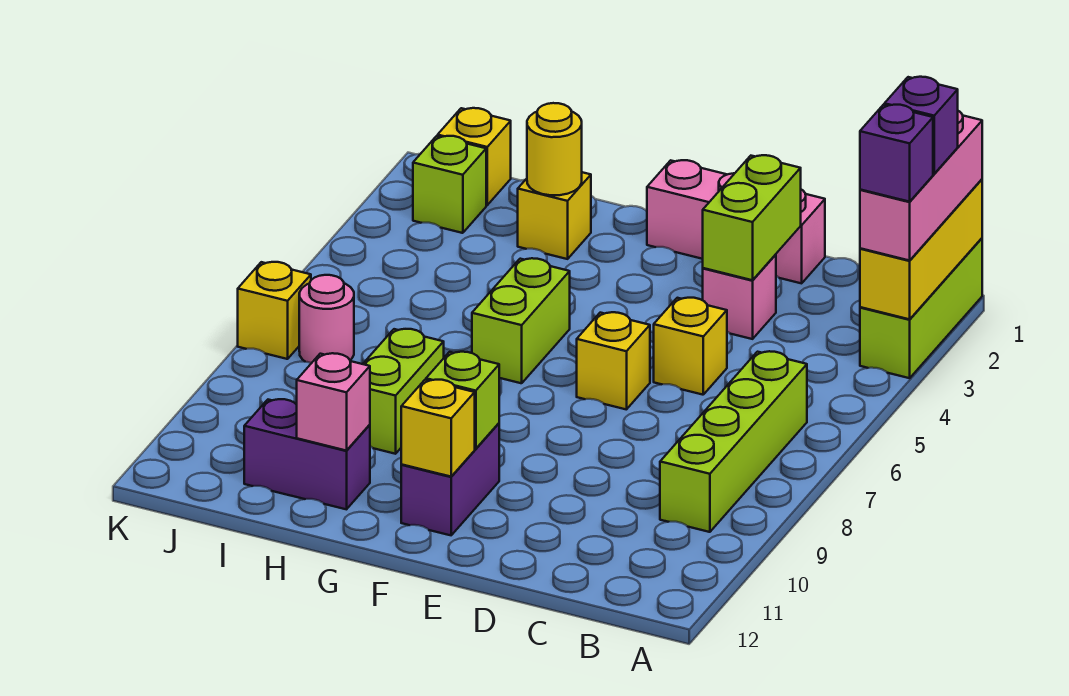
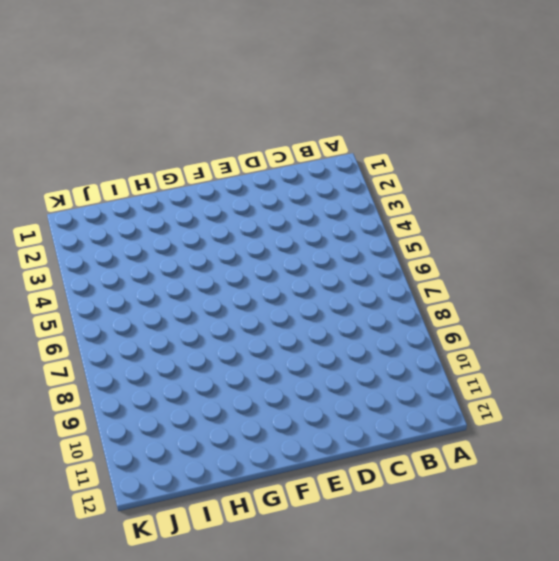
none -> lime brick A1:A3 level 1
none -> lime brick B6:B9 level 1
none -> pink brick D1:F1 level 1

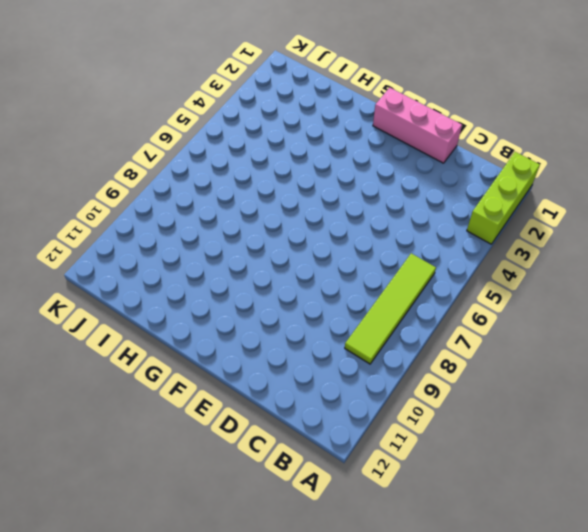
lime tile B6:B9 level 1 -> lime brick B6:B9 level 1
none -> pink brick D3 level 1
none -> yellow brick D5 level 1
none -> yellow brick E6 level 1

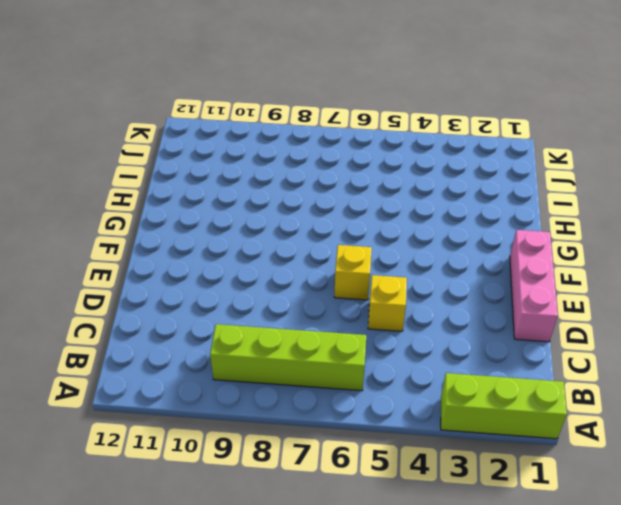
none -> pink brick D3 level 1
none -> purple brick F10:F11 level 1
none -> lime brick G5:G6 level 1

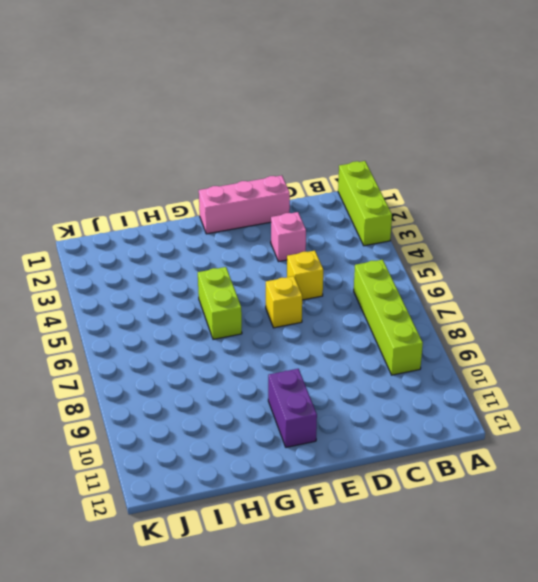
none -> yellow brick H2 level 1
none -> lime brick H8:H9 level 1
none -> purple brick H11:I11 level 1

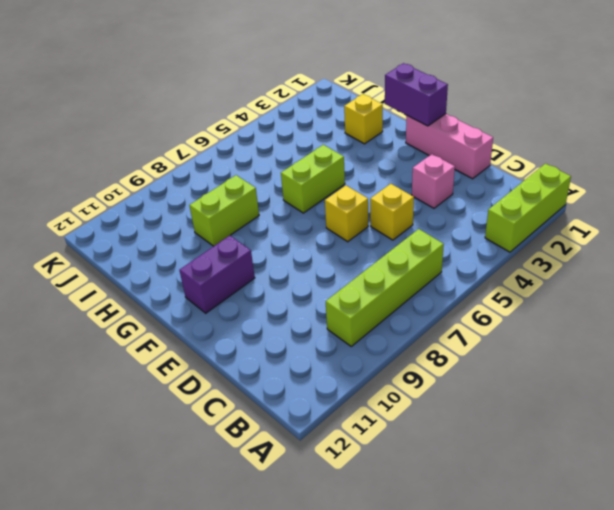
purple brick F1:G1 level 2 -> purple brick H11:I11 level 1
none -> yellow brick J1 level 1
none -> lime brick J2 level 1
none -> pink round brick J7 level 1

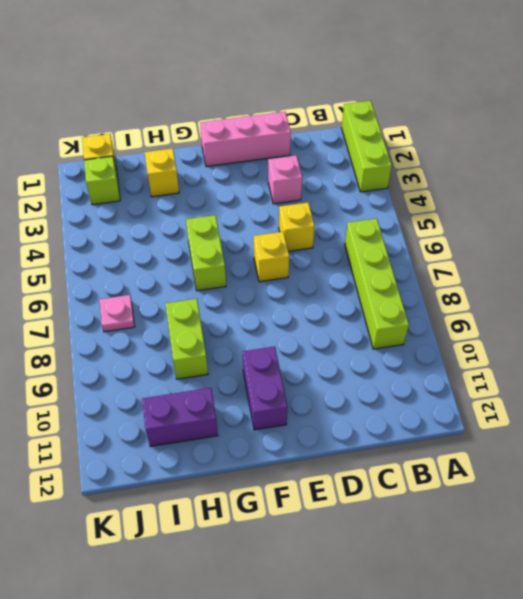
pink plate J7 level 1 -> pink round brick J7 level 1
none -> yellow brick K7 level 1
none -> yellow brick A1:A3 level 2
none -> lime brick D2:D3 level 2

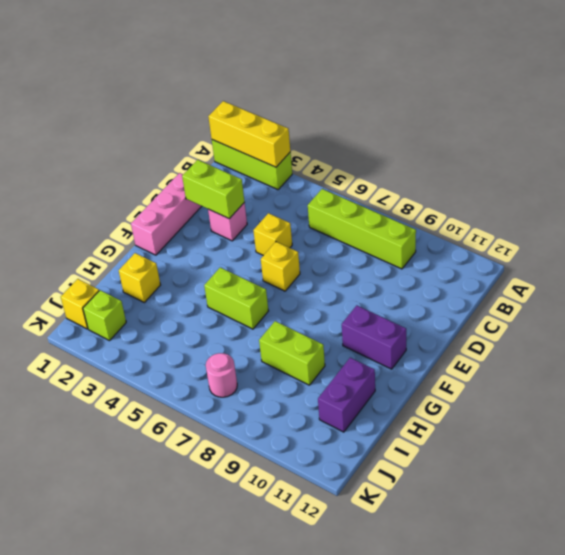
none -> yellow brick K7 level 1
none -> lime brick F10 level 2
none -> yellow brick F11 level 2

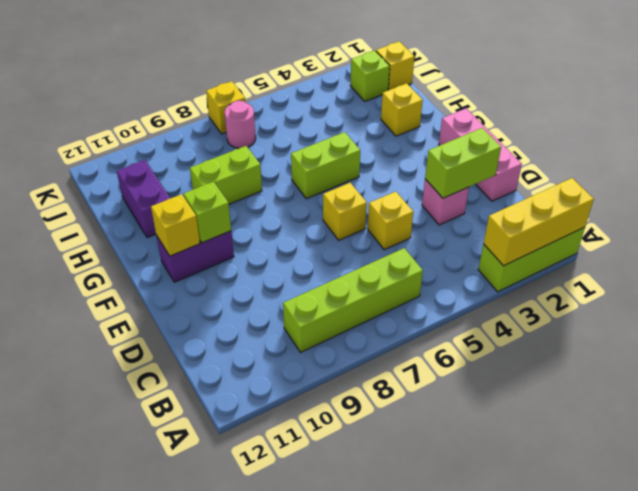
none -> yellow round brick H2 level 2
none -> pink brick H11 level 2
none -> pink brick A1:A3 level 3

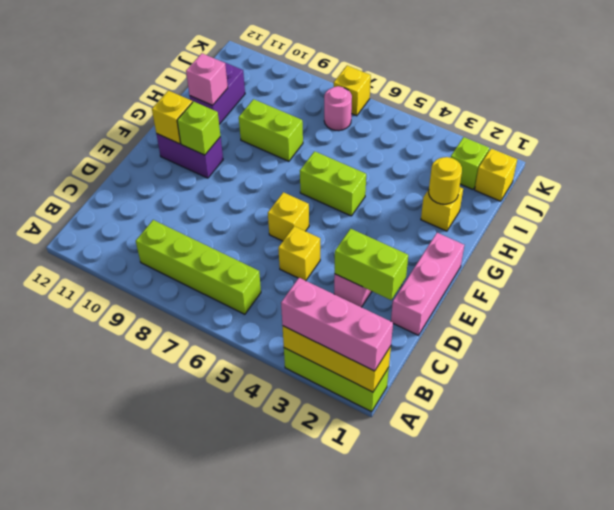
none -> purple brick A2 level 4
none -> purple brick A3 level 4

